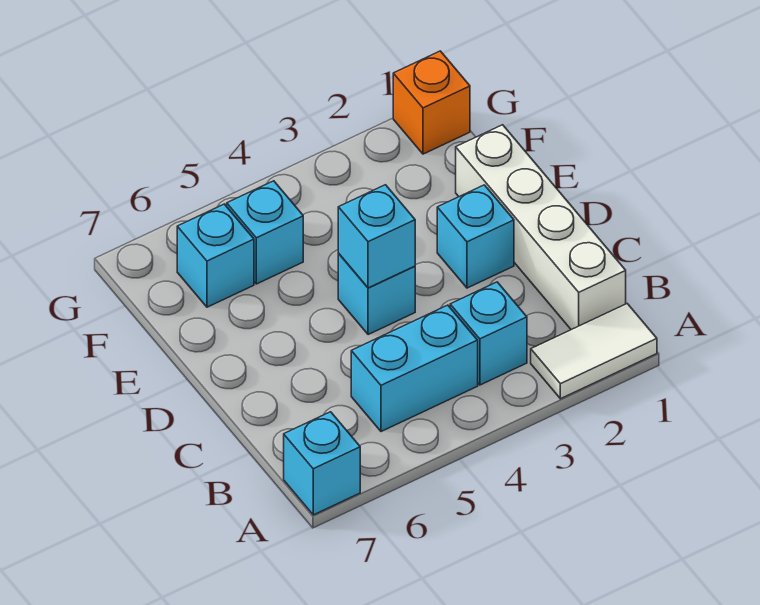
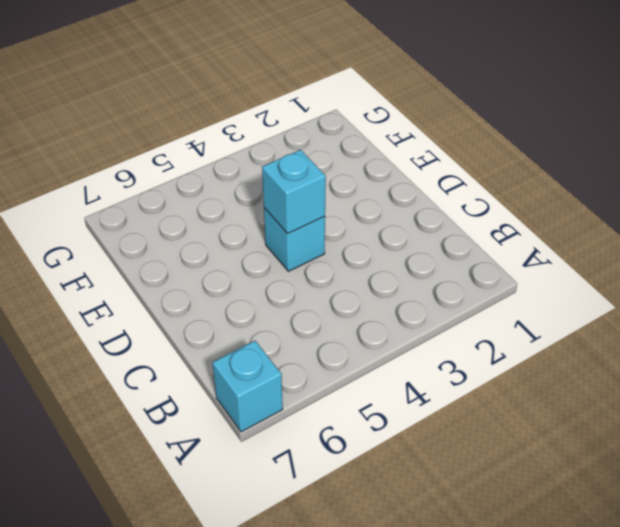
none -> white tile A1:A2 level 1
none -> white brick B1:E1 level 1

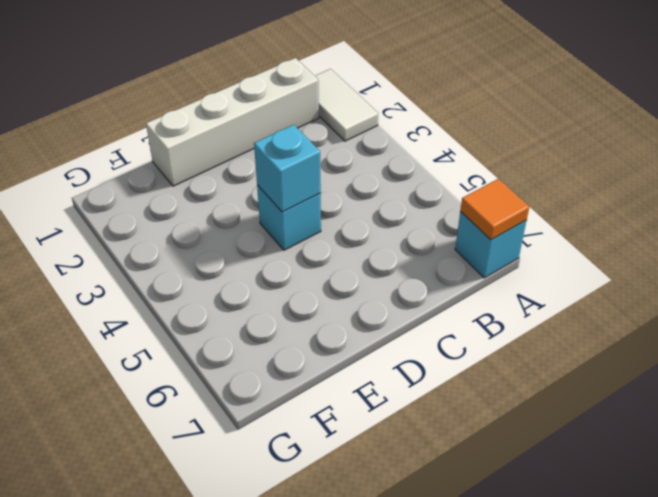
orange tile A7 level 2 -> none
none -> cyan brick B3 level 1
none -> cyan brick B4:B5 level 1

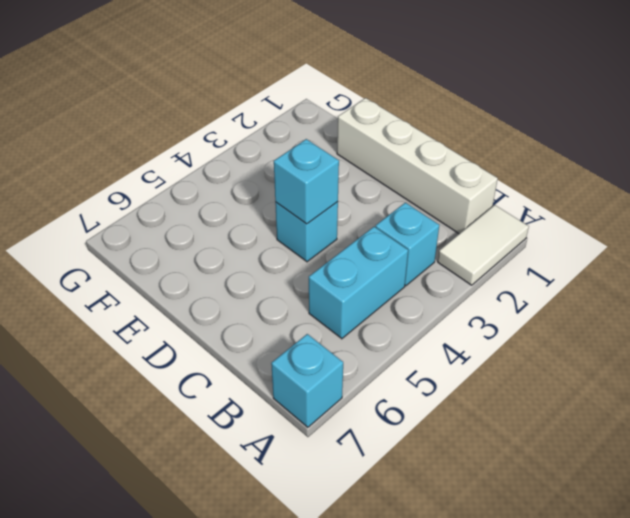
none -> cyan brick D2 level 1
none -> cyan brick F5 level 1

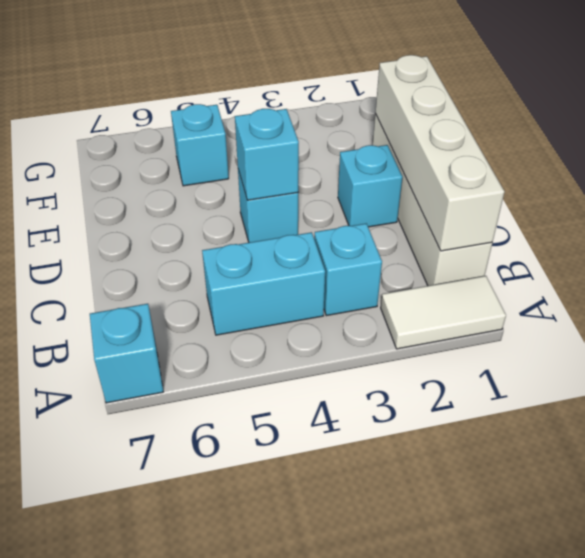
white brick B1:E1 level 2 -> none
none -> cyan brick F6 level 1
none -> orange brick G1 level 1

